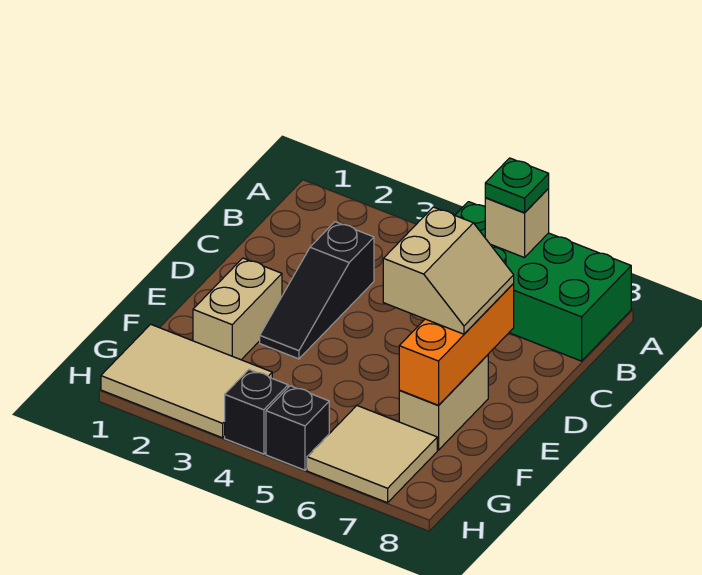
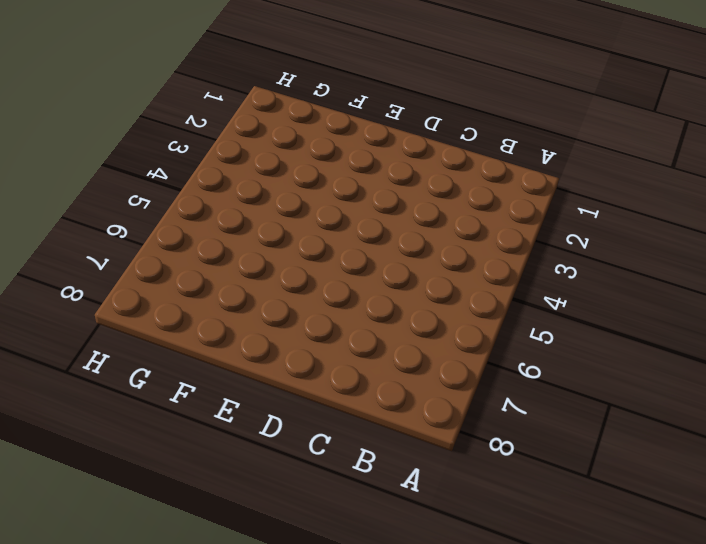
none -> green brick A5:B8 level 1
none -> black slope C3:E3 level 1 top C
none -> tan brick E2:F2 level 1

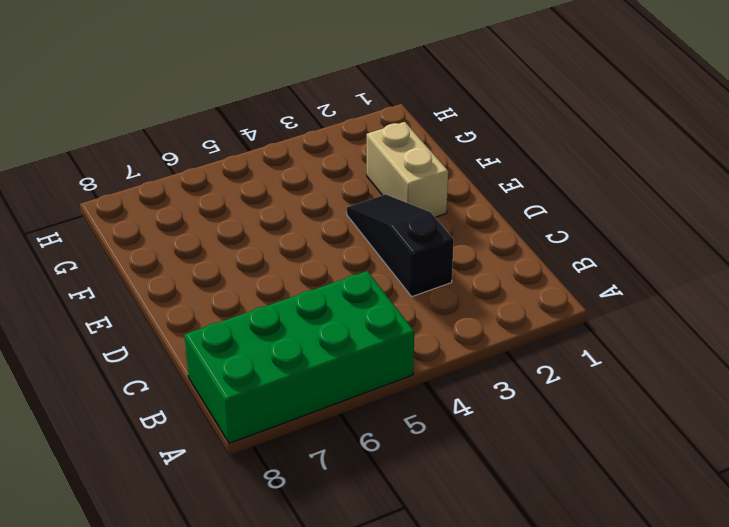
none -> tan brick E7:F7 level 1
none -> tan tile G1:H3 level 1
none -> tan tile G6:H7 level 1

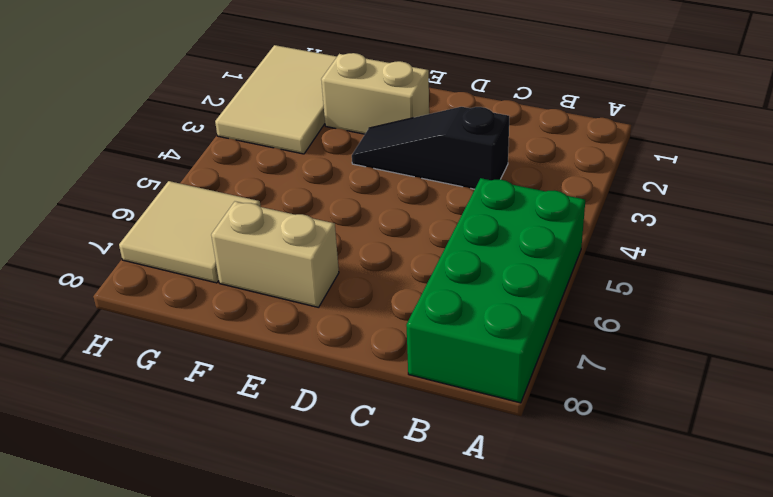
none -> black brick H4 level 1
none -> black brick H5 level 1
none -> tan brick A6 level 2

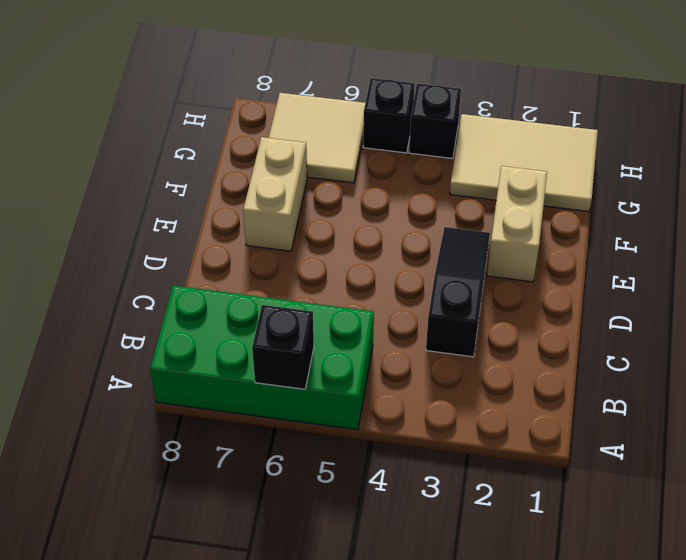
black brick A6 level 2 -> tan brick A6 level 2
none -> orange brick D7:F7 level 2
none -> green plate A6 level 3
none -> tan slope D6:E7 level 3 top 6

